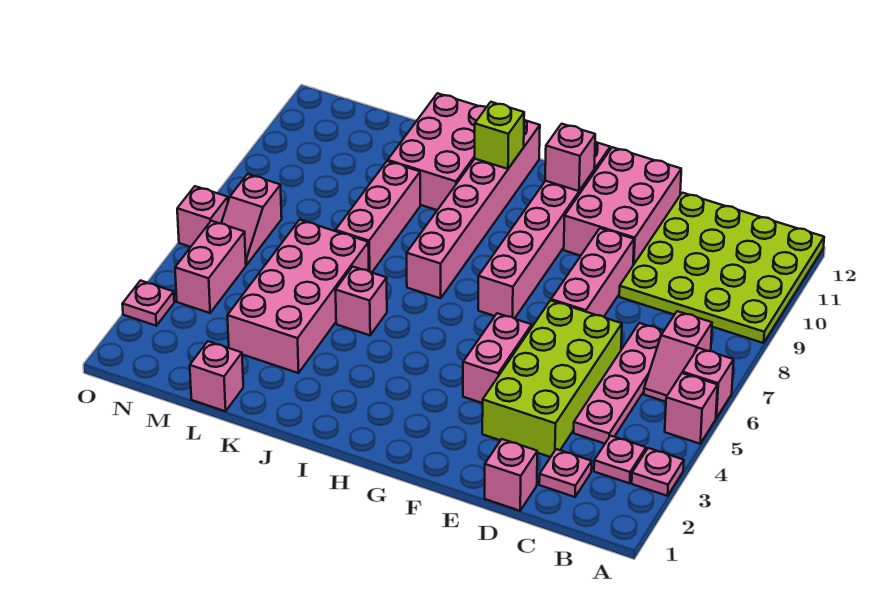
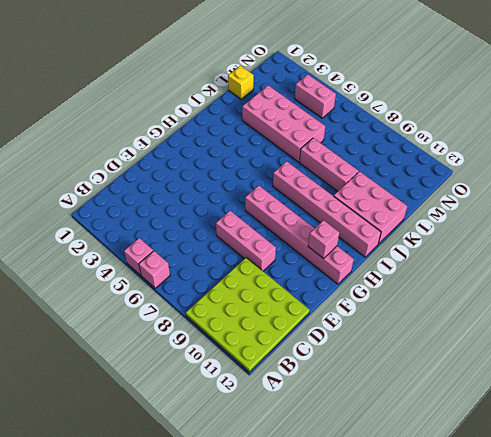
yellow brick L1 level 1 -> pink brick L1 level 1
none -> pink plate A3 level 1
none -> pink plate B3 level 1
none -> pink slope B6:B7 level 1 top 7

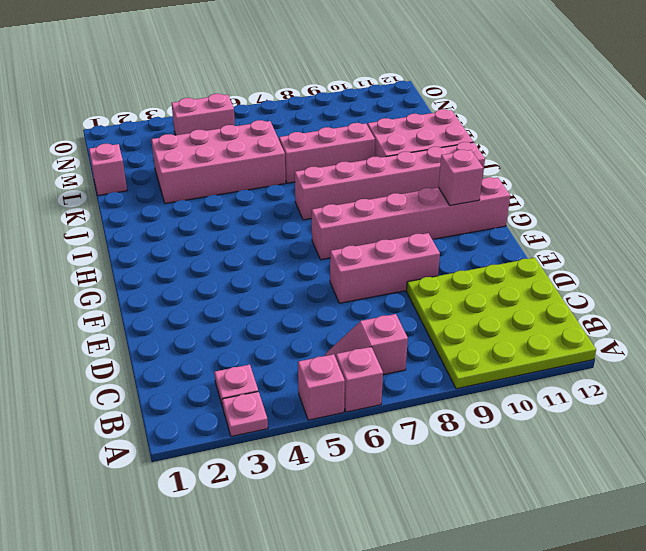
none -> pink plate C2 level 1
none -> pink plate C4:C7 level 1
none -> pink brick D1 level 1

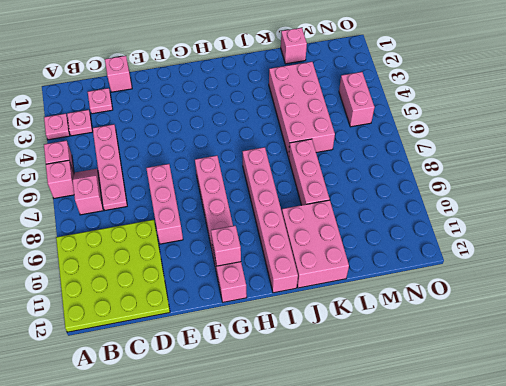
none -> lime brick D3:E6 level 1
none -> pink brick E10:F12 level 1
none -> pink brick F4:F5 level 1

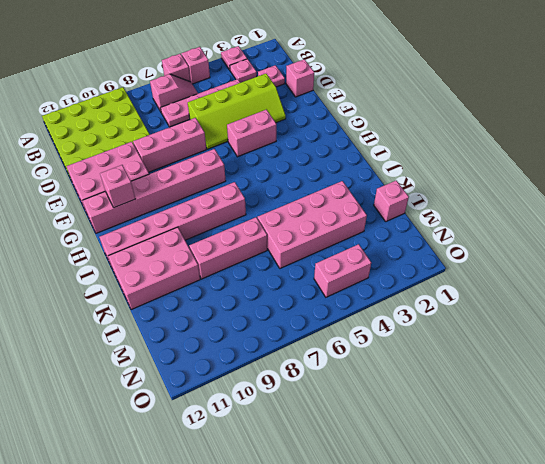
lime slope D3:E6 level 1 top D -> lime brick D3:E6 level 1
none -> pink brick J5 level 1
none -> pink slope N6:N7 level 1 top 7
none -> pink plate O3 level 1

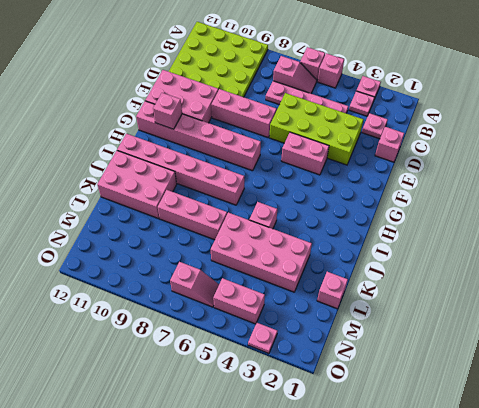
none -> pink brick O6 level 1
none -> lime brick I11 level 2

